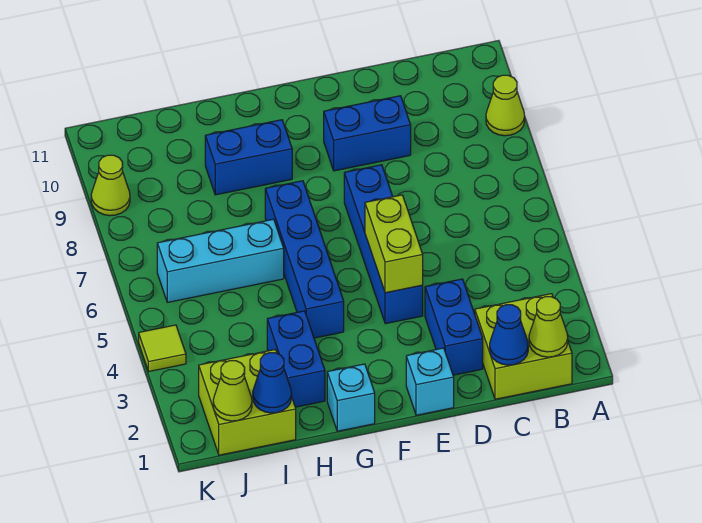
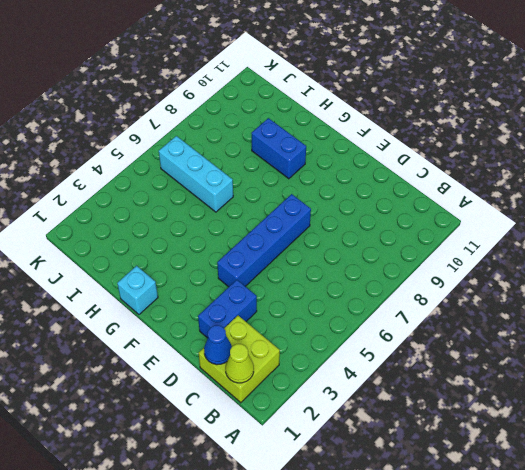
none -> lime cone A9 level 1
none -> blue brick D9:E9 level 1
none -> cyan brick E1 level 1

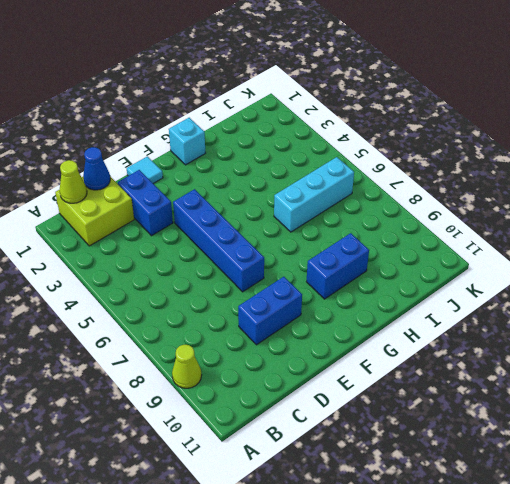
cyan tile E1 level 1 -> cyan brick E1 level 1
none -> blue brick G4:G7 level 1
none -> blue brick H2:H3 level 1
none -> lime brick I1:J2 level 1

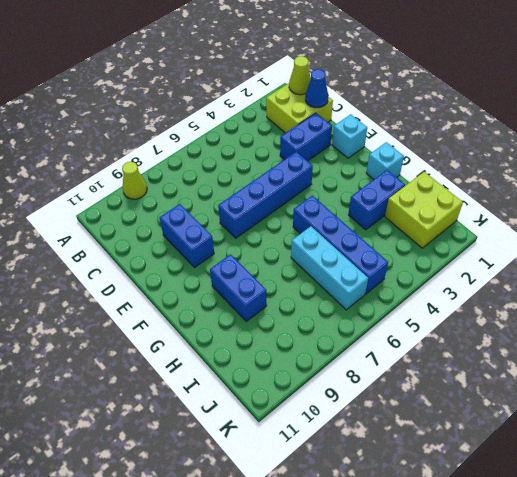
blue brick G5:J5 level 1 -> blue brick G4:G7 level 1
none -> lime tile K4 level 1
none -> lime cone K9 level 1
none -> lime brick E4:E5 level 2

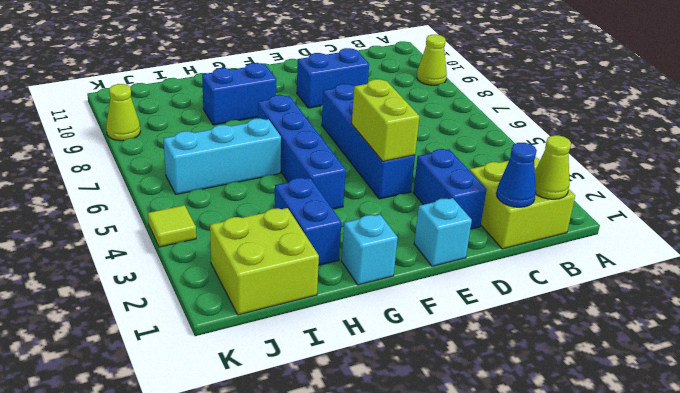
none -> blue cone I1 level 2
none -> lime cone J1 level 2

